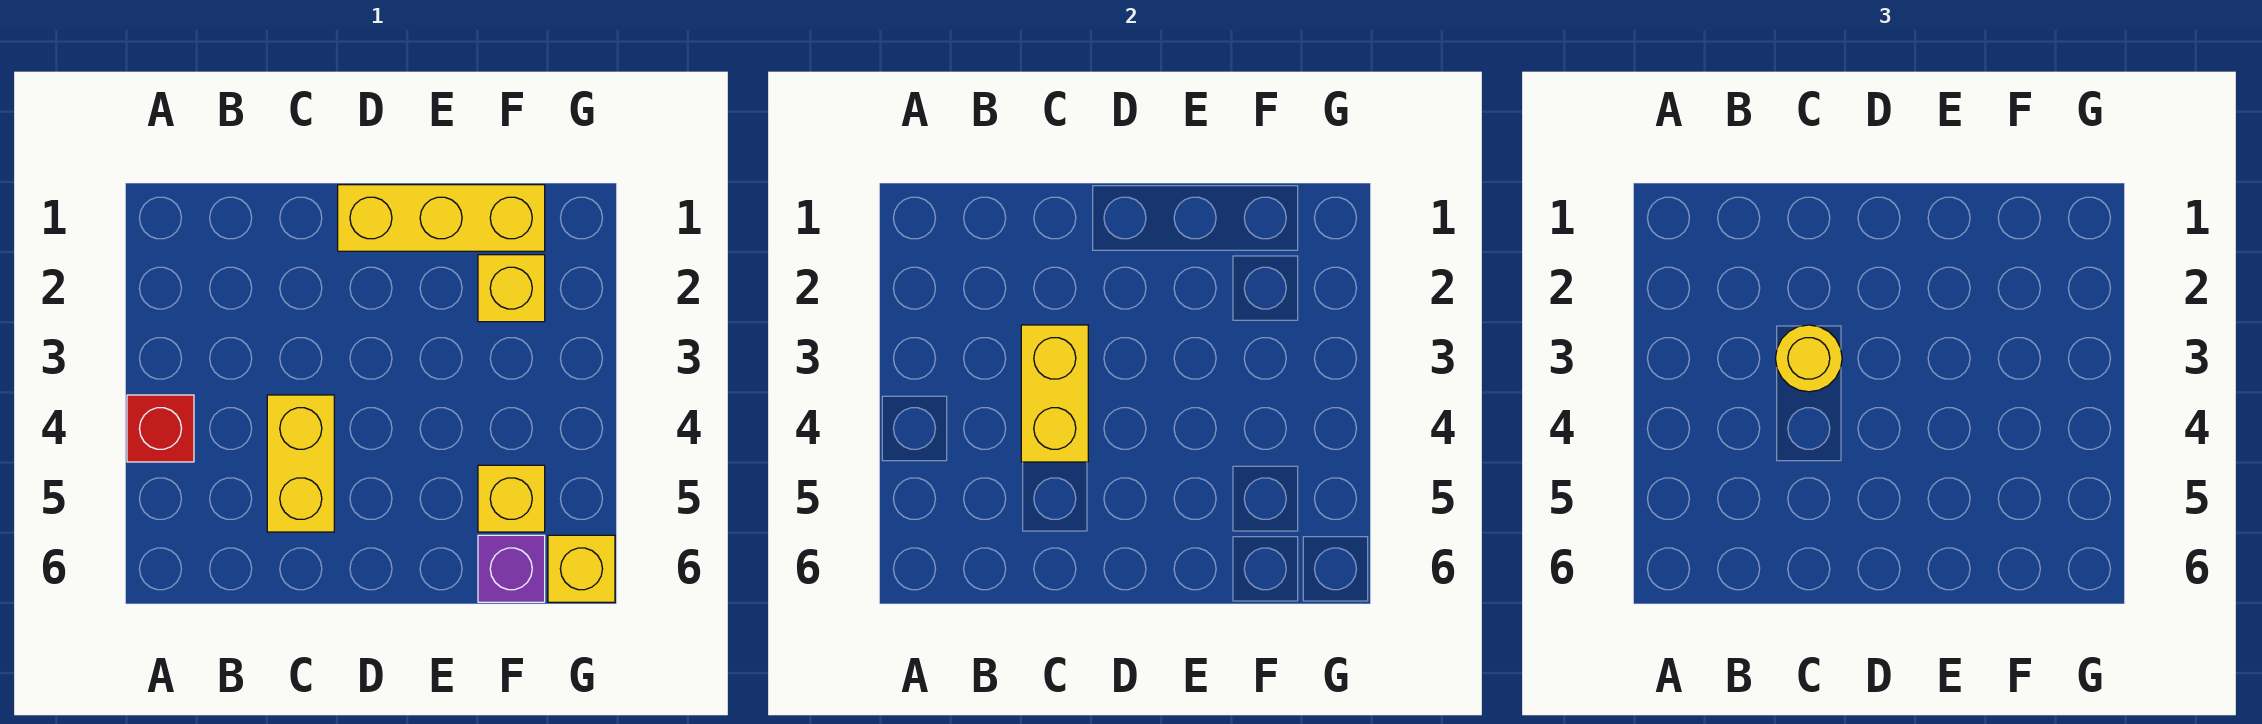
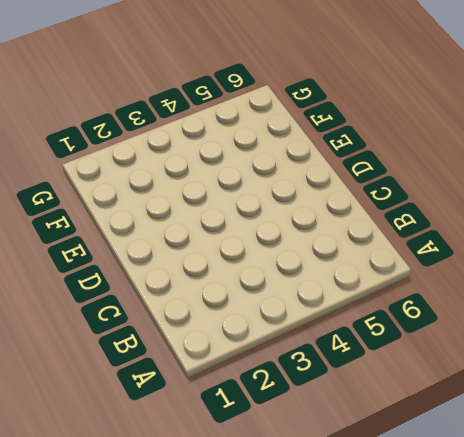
none -> red brick A4 level 1
none -> yellow brick C4:C5 level 1

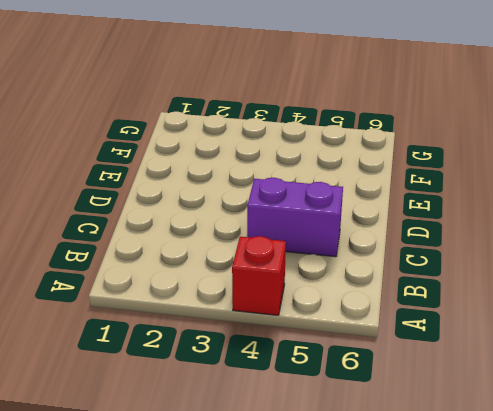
purple brick C4:C5 level 1 -> yellow brick C4:C5 level 1
none -> yellow brick D1:F1 level 1
none -> yellow brick F2 level 1

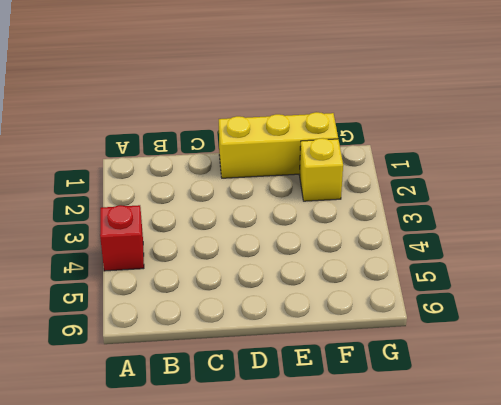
none -> yellow brick C4:C5 level 1
none -> yellow brick F5 level 1

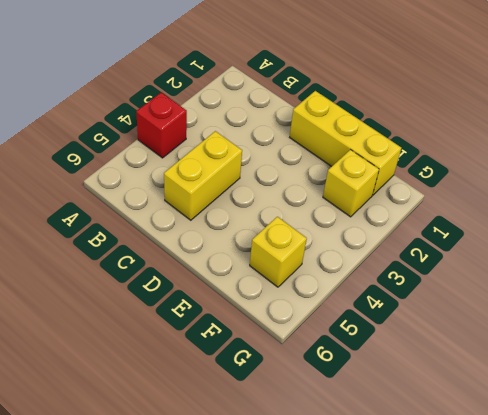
none -> purple brick F6 level 1
none -> yellow brick G6 level 1

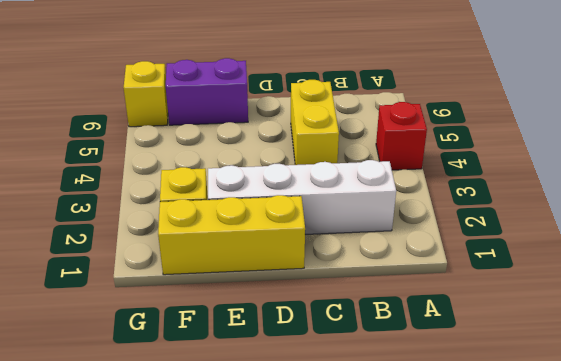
white brick B2:E2 level 1 -> none
purple brick E6:F6 level 1 -> purple brick F6 level 1
none -> yellow brick F5 level 1
none -> yellow brick C3:C4 level 2

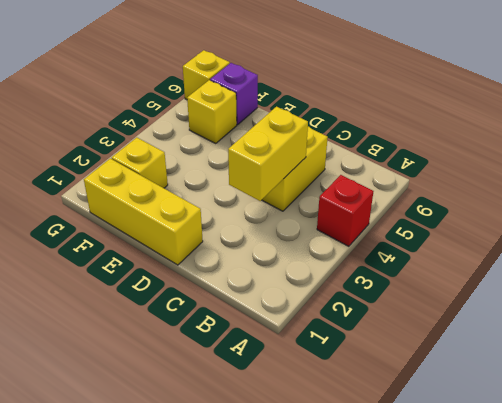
none -> yellow round brick C3 level 3

